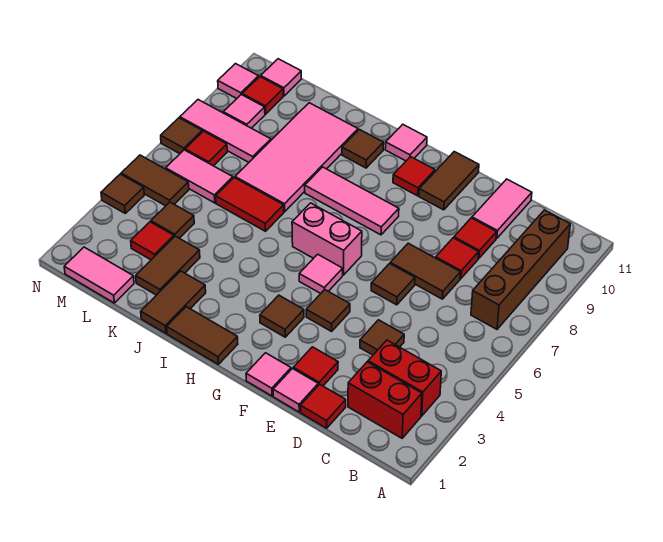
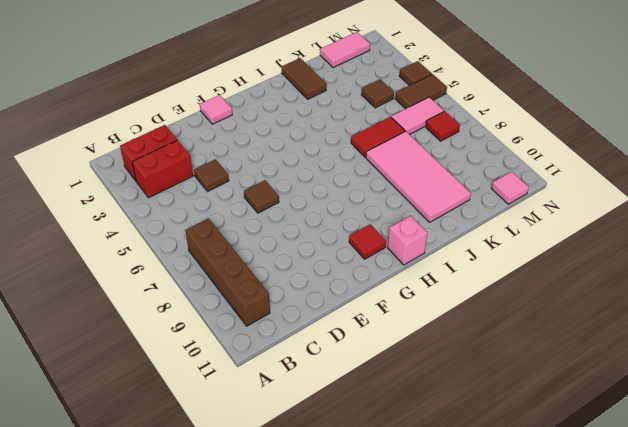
pink brick H11 level 1 -> pink tile H11 level 1
none -> red tile D1 level 1
none -> brown tile D7:E7 level 1
none -> red tile D8 level 1
none -> red tile D9 level 1

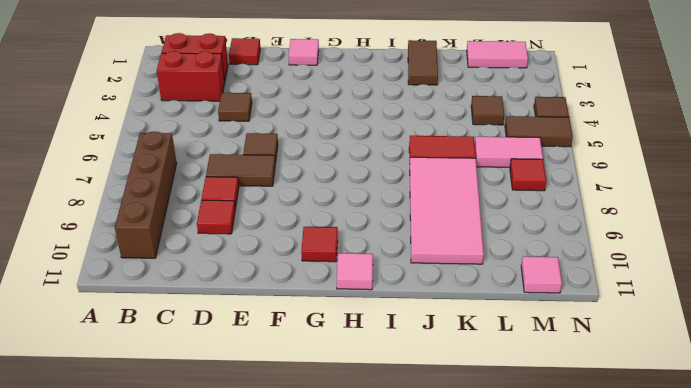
none -> pink tile D10:D11 level 1
none -> pink tile E1 level 1
none -> red tile E2 level 1
none -> brown tile F4 level 1

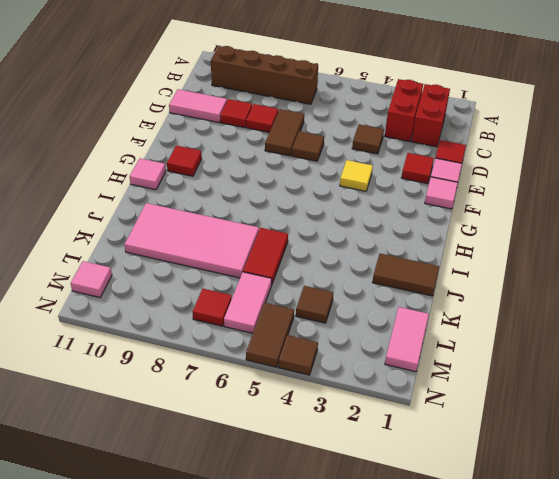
yellow tile F4 level 1 -> brown tile F4 level 1
none -> brown tile F10:F11 level 1
none -> brown tile G3 level 1
none -> pink tile G5 level 1
none -> pink brick G6:H6 level 1

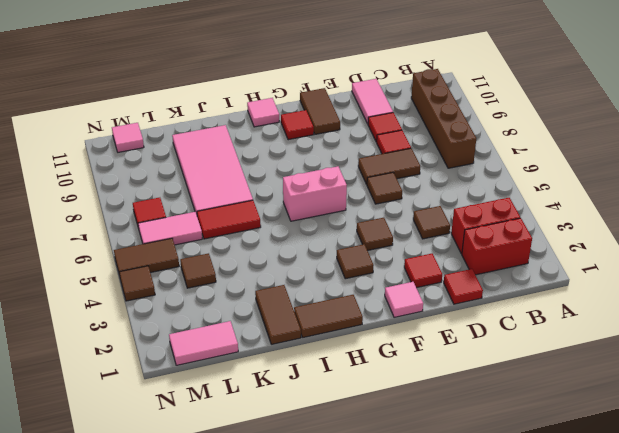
none -> pink tile E1 level 1
none -> pink tile G5 level 1
none -> pink tile G8:I8 level 1
none -> brown tile I10 level 1

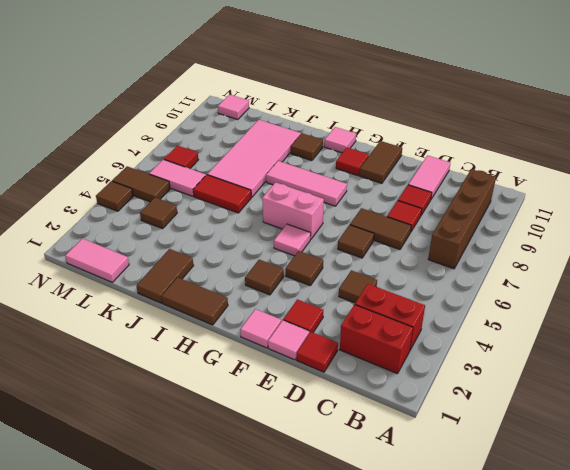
none -> brown tile K2:K3 level 1
none -> red tile L3 level 1
none -> pink tile L8:N8 level 1
none -> pink tile M9 level 1

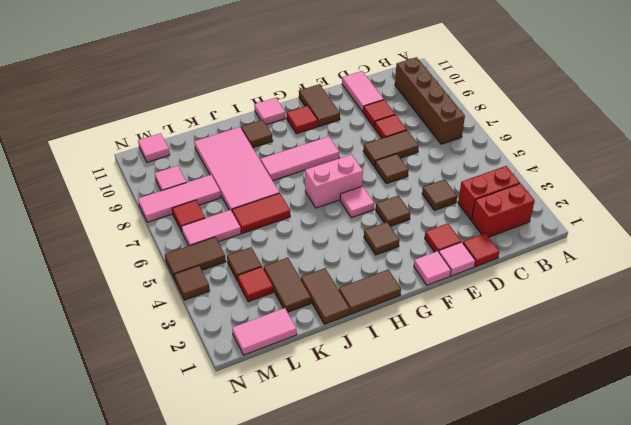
none -> red tile M10 level 1
none -> brown tile N7 level 1
none -> pink tile N10 level 1

